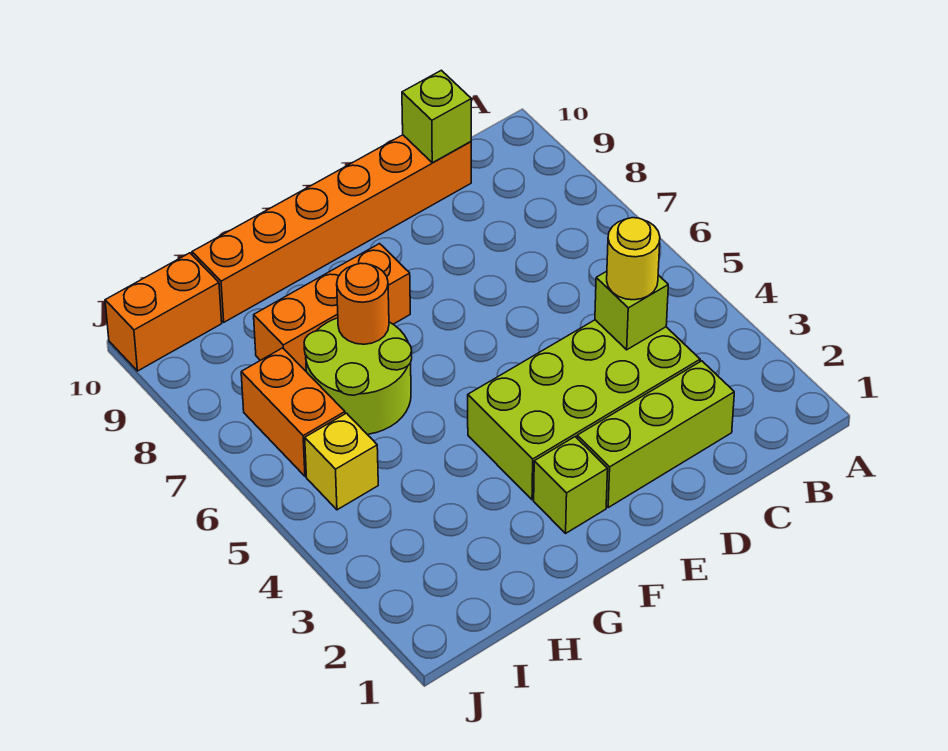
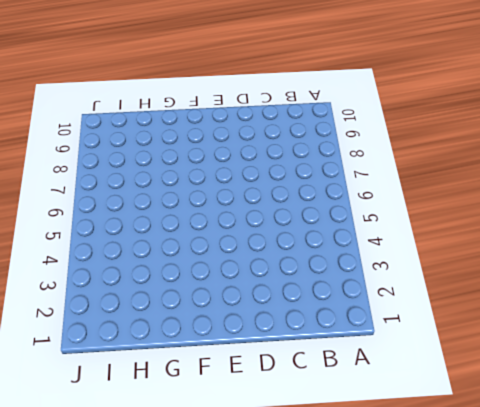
none -> lime brick C2:E2 level 1
none -> lime brick C3:F4 level 1
none -> orange brick C10:H10 level 1

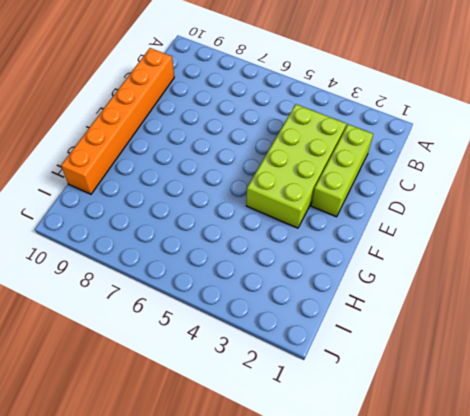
none -> lime brick F2 level 1
none -> orange brick F8:H8 level 1
none -> lime round brick G6:H7 level 1

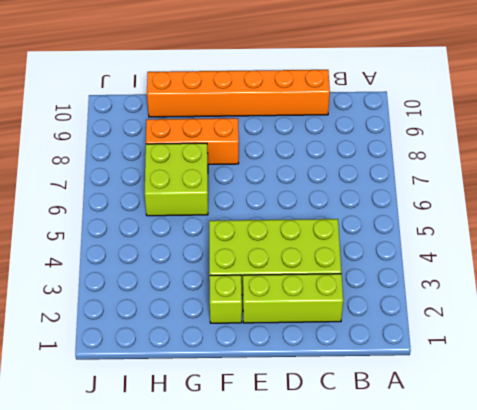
lime brick G6:H7 level 1 -> lime round brick G6:H7 level 1
none -> yellow brick I5 level 1
none -> orange brick I6:I7 level 1
none -> orange brick I10:J10 level 1

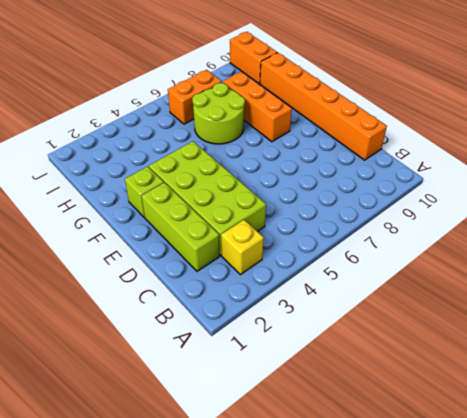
yellow brick B3 level 1 -> yellow brick I5 level 1
none -> lime brick C4 level 2
none -> lime brick C10 level 2
none -> orange round brick G7 level 2

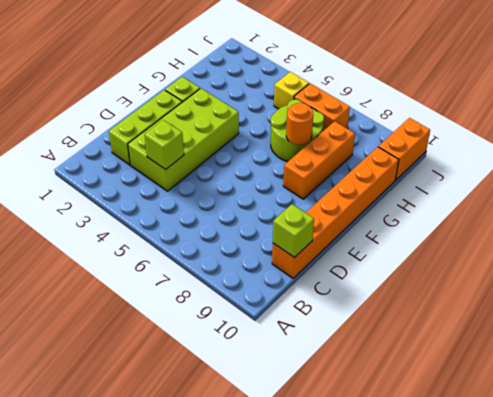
none -> yellow round brick C4 level 3

